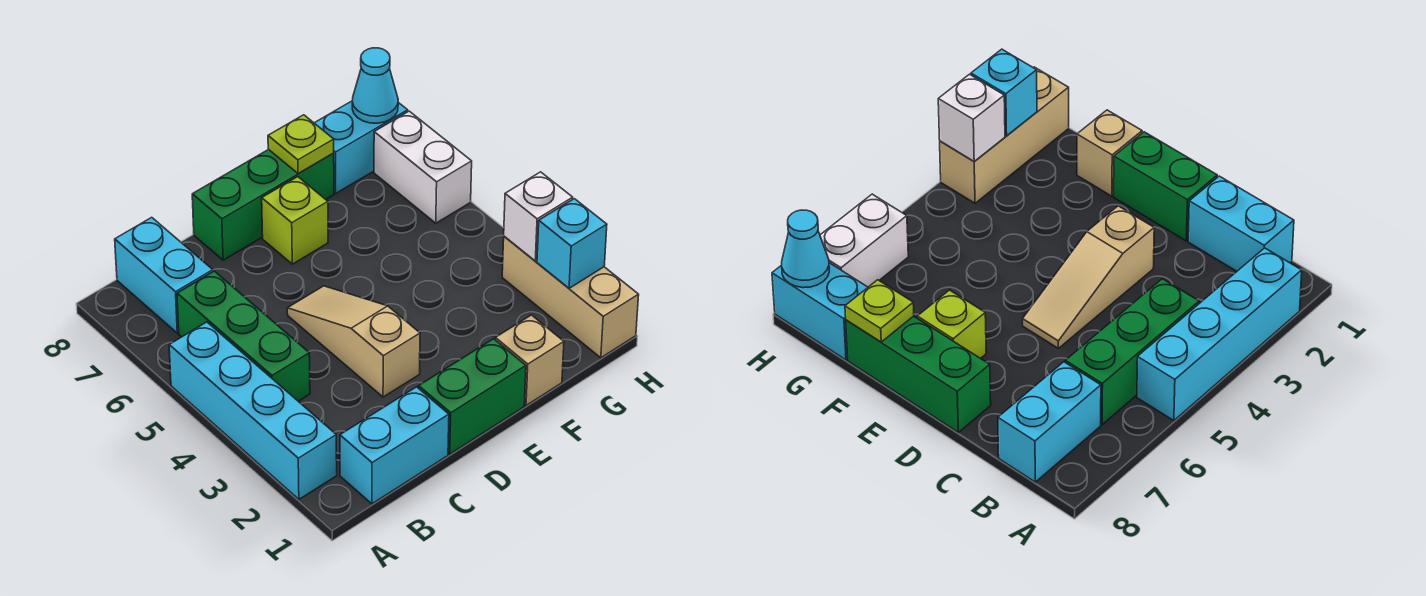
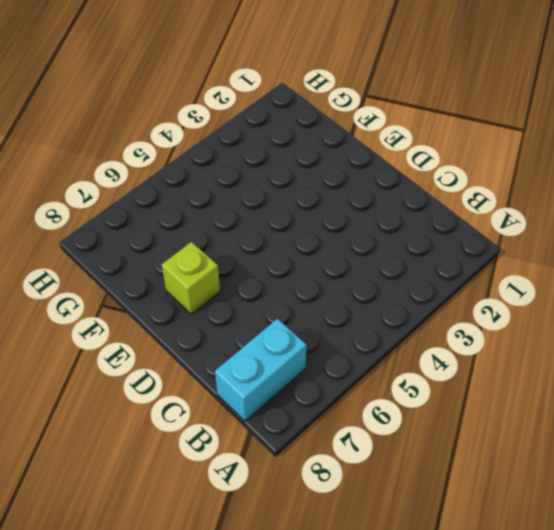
none -> cyan brick A2:A5 level 1
none -> cyan brick B1:C1 level 1
none -> green brick B4:B6 level 1

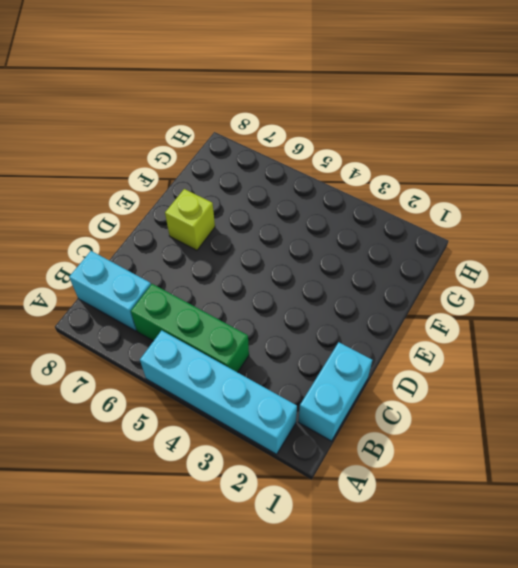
none -> green brick D1:E1 level 1
none -> tan slope D3:D5 level 1 top 3
none -> green brick D8:F8 level 1

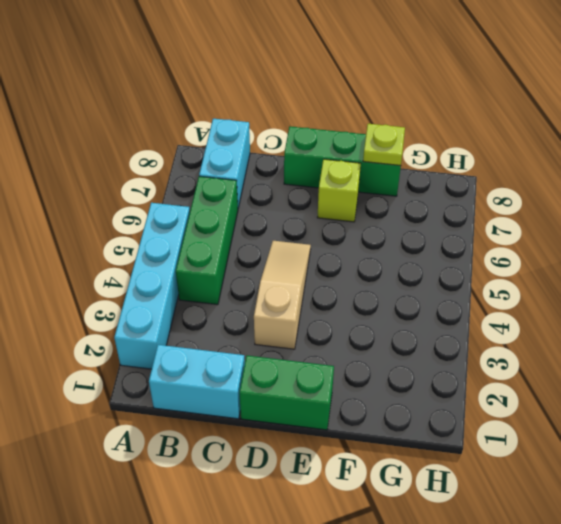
none -> tan brick F1 level 1
none -> cyan brick G8:H8 level 1
none -> tan brick H1:H3 level 1

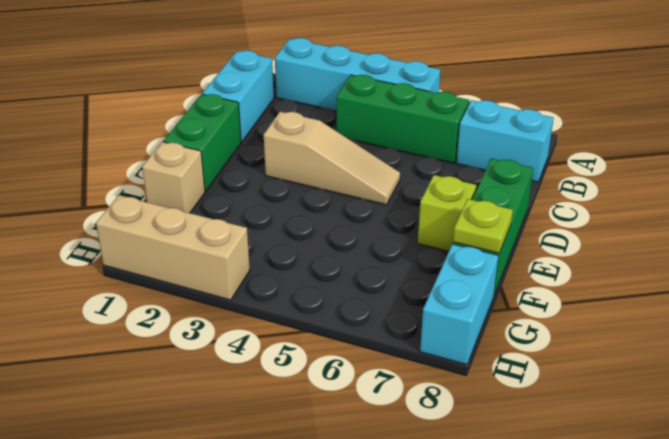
none -> white brick H6:H7 level 1
none -> cyan brick H2 level 2
none -> white brick H3 level 2

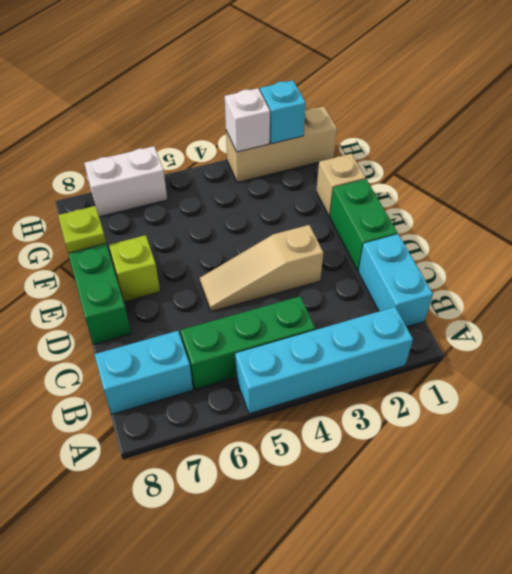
none -> cyan brick G8:H8 level 1
none -> cyan cone H8 level 2

